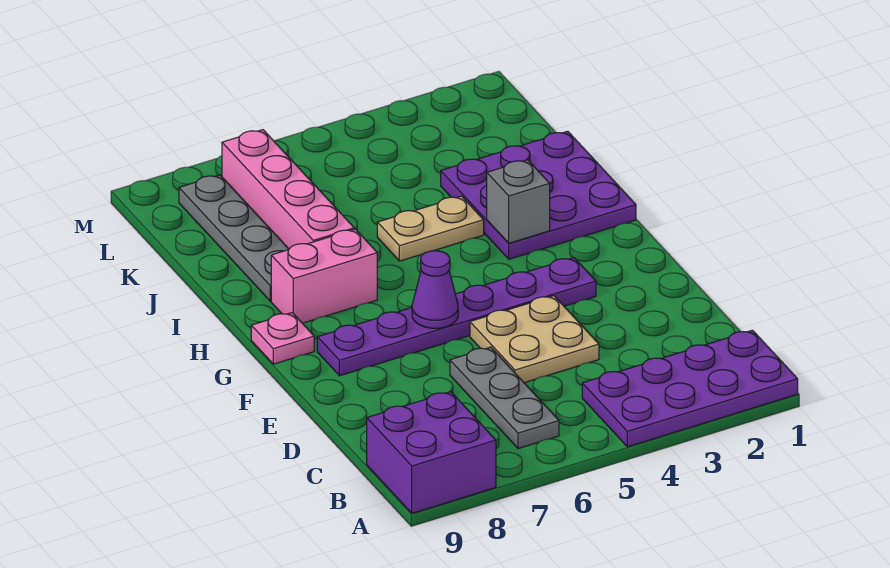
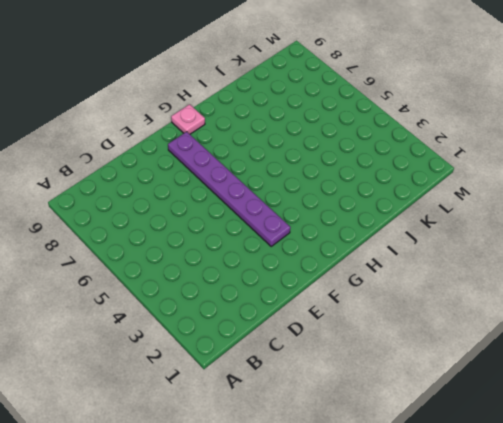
none -> purple plate A1:B4 level 1
none -> purple brick A8:B9 level 1
none -> grey plate B6:D6 level 1

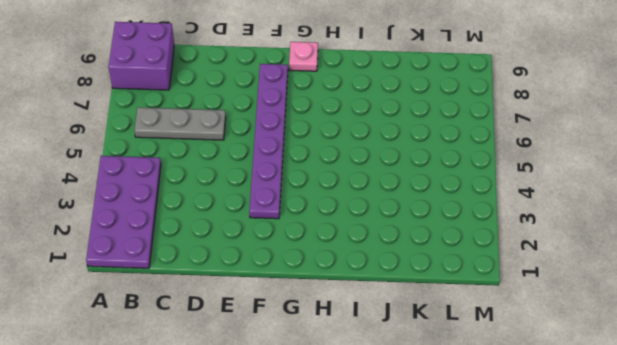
none -> tan plate D4:E5 level 1
none -> purple plate H1:J3 level 1
none -> pink brick H7:H8 level 1

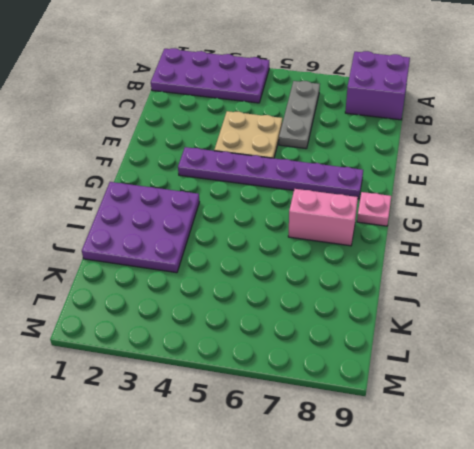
none -> tan plate I4:I5 level 1
none -> pink brick I7:L7 level 1
none -> grey plate I8:L8 level 1

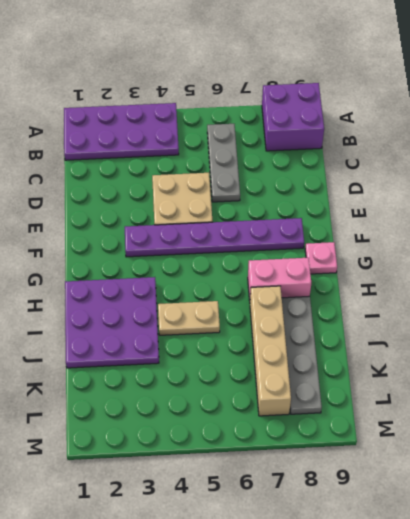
tan brick I7:L7 level 1 -> pink brick I7:L7 level 1
none -> purple cone F6 level 2
none -> grey brick H3 level 2

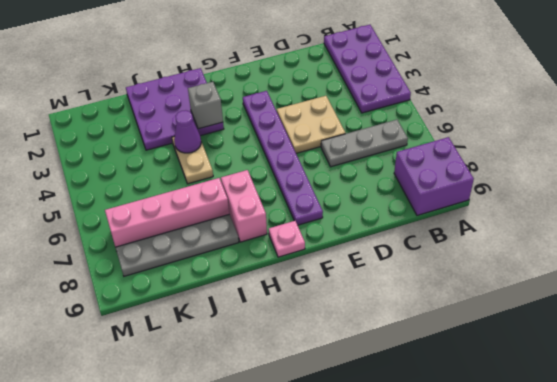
purple cone I4 level 2 -> purple cone F6 level 2

